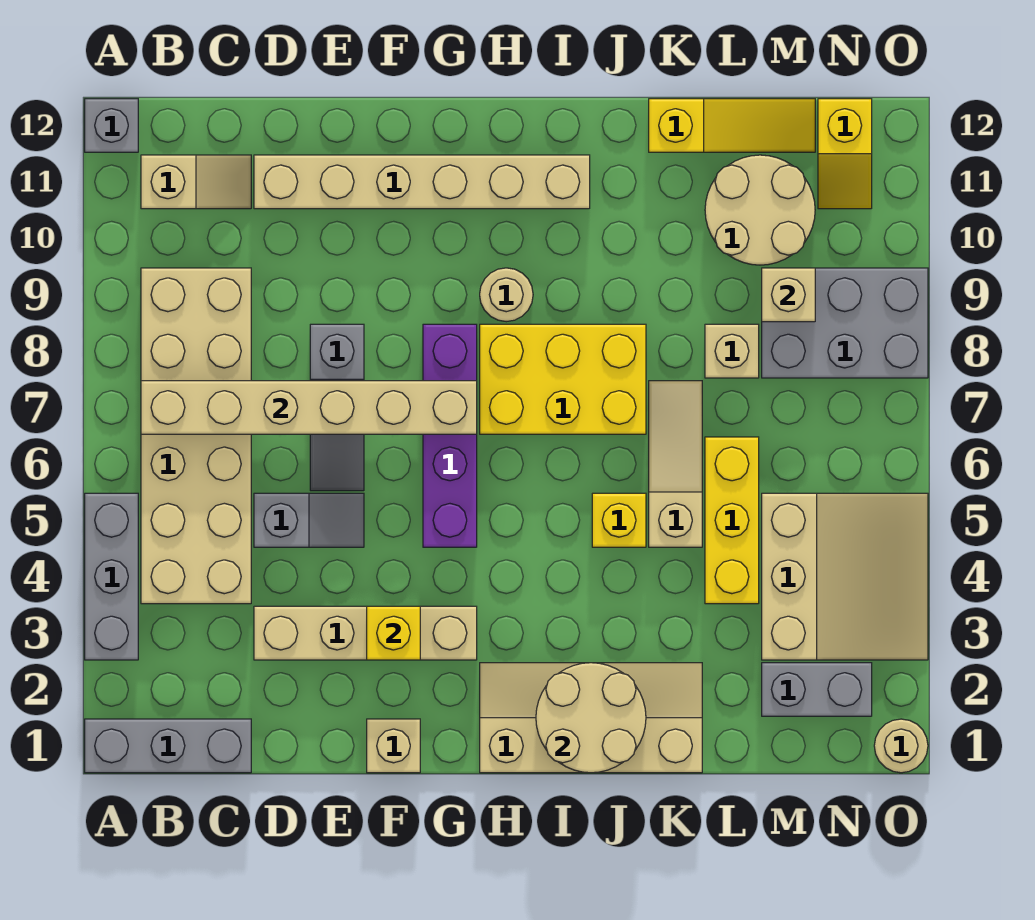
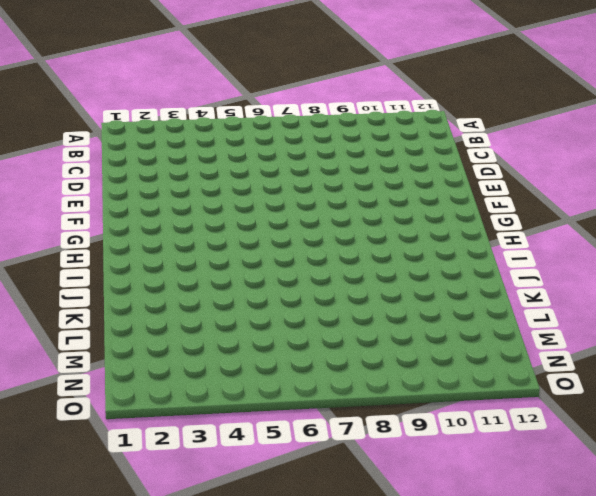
none -> grey brick A1:C1 level 1
none -> grey brick A3:A5 level 1
none -> grey brick A12 level 1

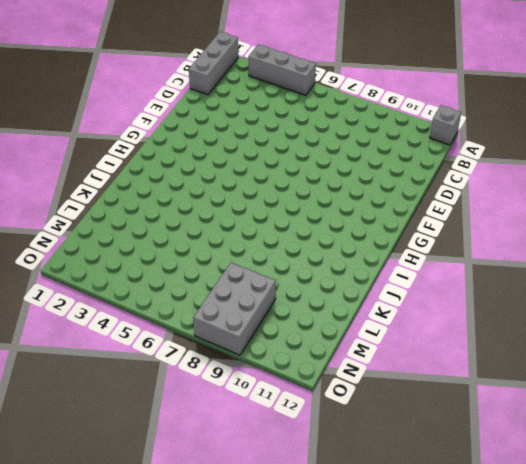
none -> tan brick B4:C9 level 1
none -> tan slope B11:C11 level 1 top B
none -> tan brick D3:G3 level 1

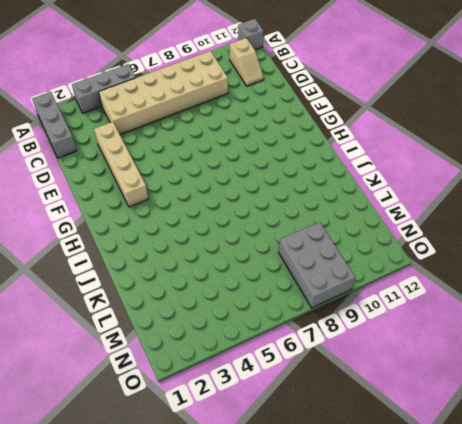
none -> grey slope D5:E5 level 1 top D
none -> tan brick D11:I11 level 1
none -> grey slope E6:E8 level 1 top 8

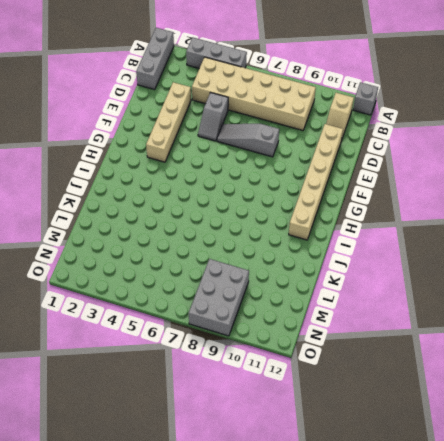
none -> tan brick F1 level 1
none -> purple brick G5:G8 level 1
none -> tan slope H1:K2 level 1 top 1

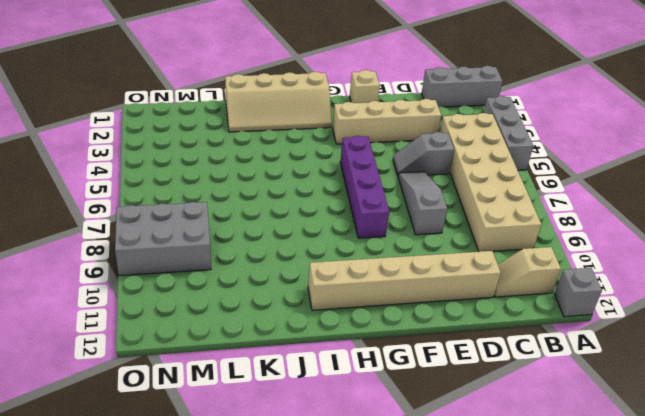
none -> yellow brick H7:J8 level 1
none -> tan round brick H9 level 1
none -> yellow brick J5 level 1

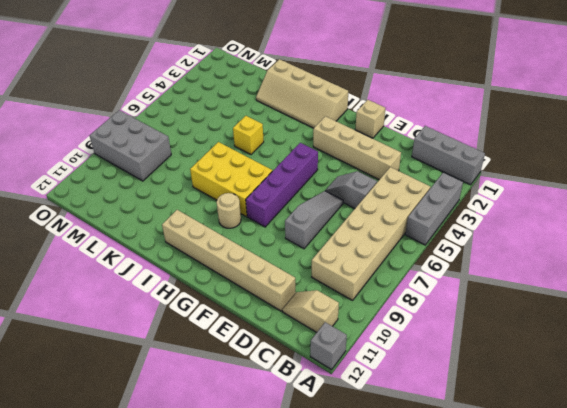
none -> tan slope K5:K7 level 1 top 5
none -> yellow slope K12:M12 level 1 top K
none -> yellow brick L4:L6 level 1

